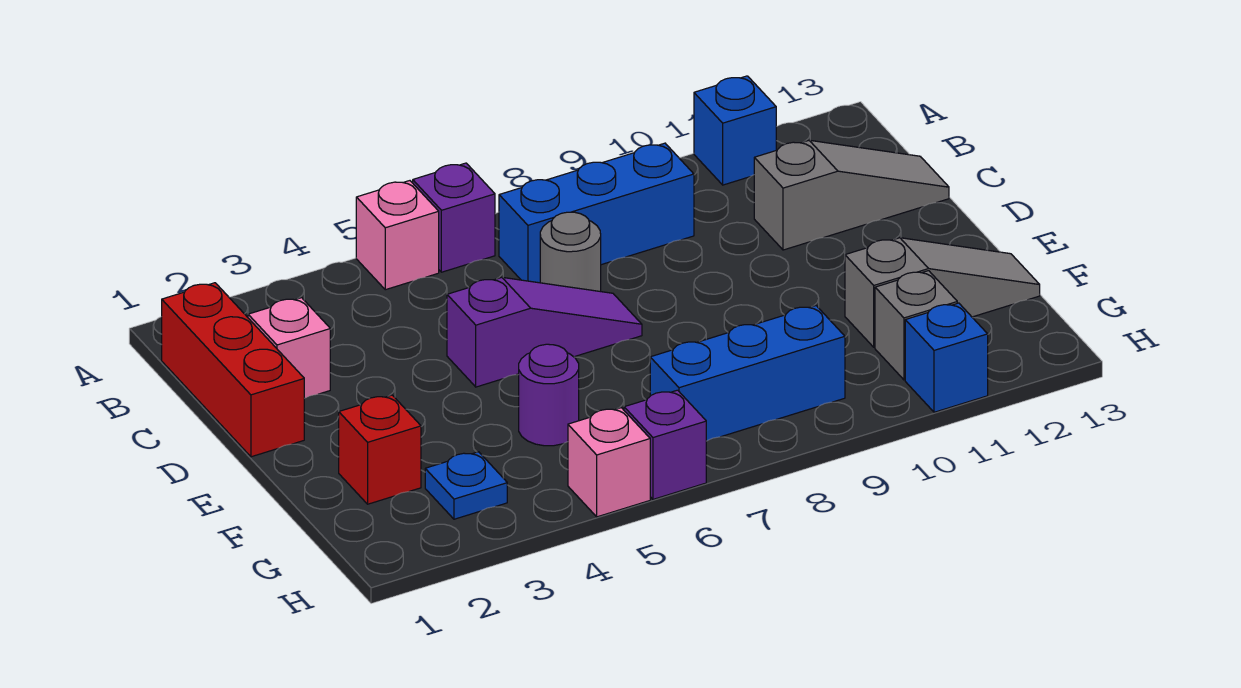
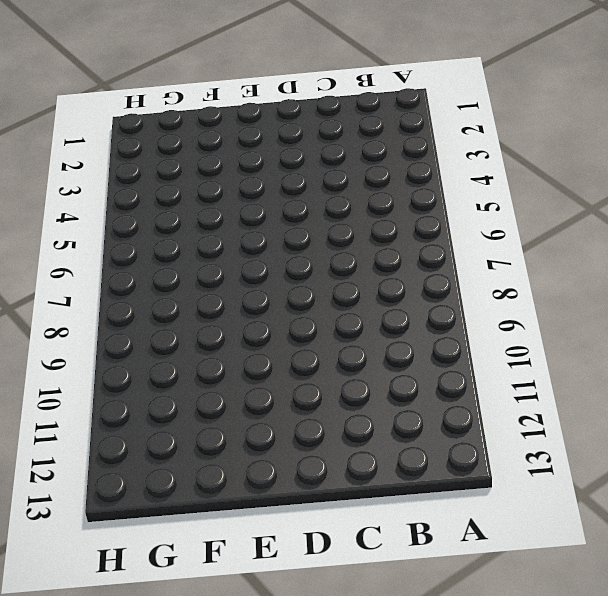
none -> pink brick A5 level 1
none -> purple brick A6 level 1
none -> blue brick A11 level 1

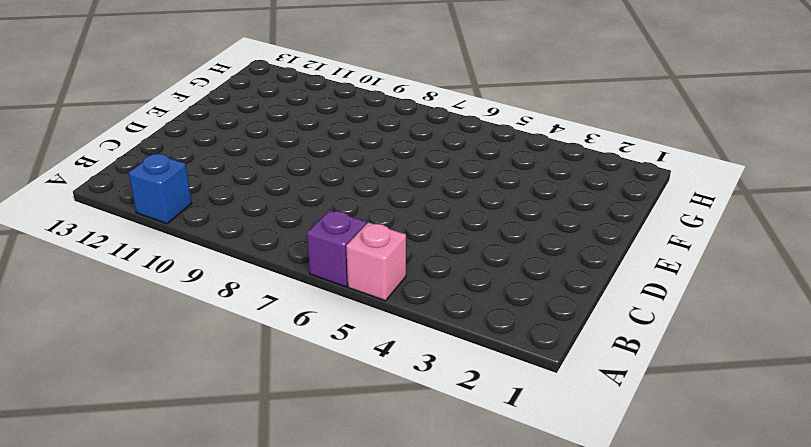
none -> red brick B1:D1 level 1
none -> blue brick B7:B9 level 1
none -> pink brick C2 level 1

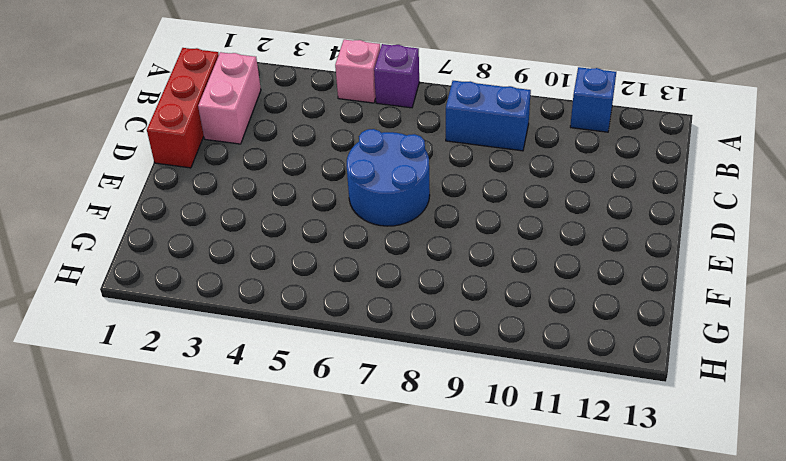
pink brick B2:C2 level 1 -> pink brick C2 level 1
blue brick B8:B9 level 1 -> blue brick B7:B9 level 1
blue round brick D6:E7 level 1 -> purple slope D5:D7 level 1 top 5
none -> grey round brick C7 level 1
none -> grey slope C11:C13 level 1 top 11
none -> red brick F2 level 1

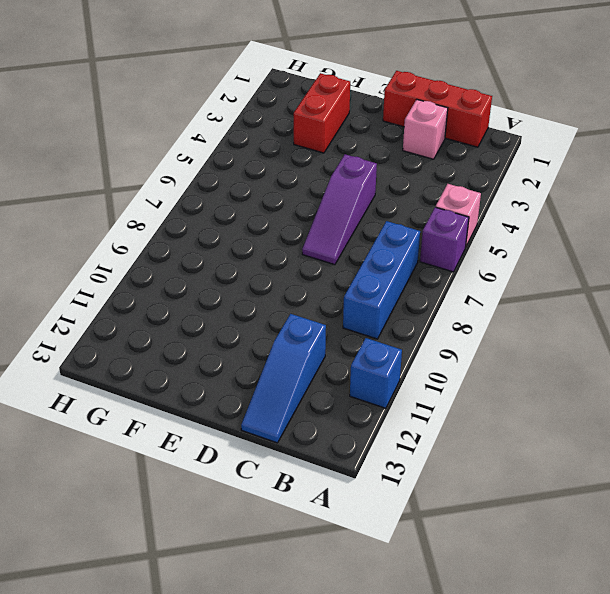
blue slope C11:C13 level 1 top 11 -> grey slope C11:C13 level 1 top 11
red brick F2:F3 level 1 -> red brick F2 level 1
none -> grey round brick C7 level 1
none -> purple round brick F5 level 1
none -> grey slope F11:F13 level 1 top 11

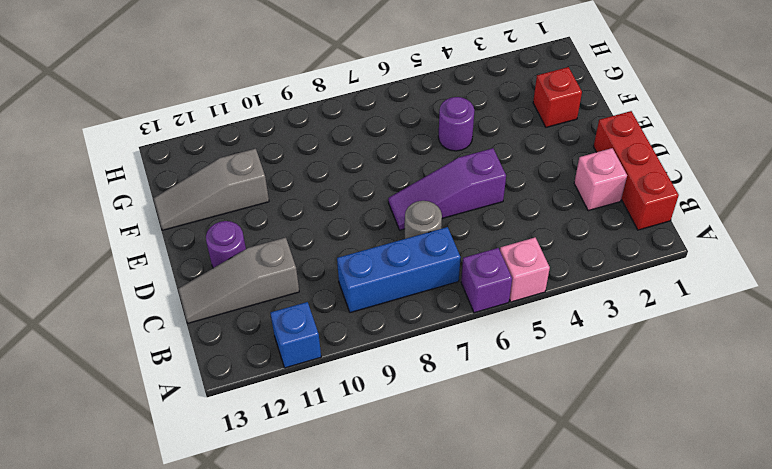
purple round brick D12 level 1 -> none
none -> blue plate G3 level 1
none -> blue brick G7:G9 level 1
none -> grey brick G11 level 1

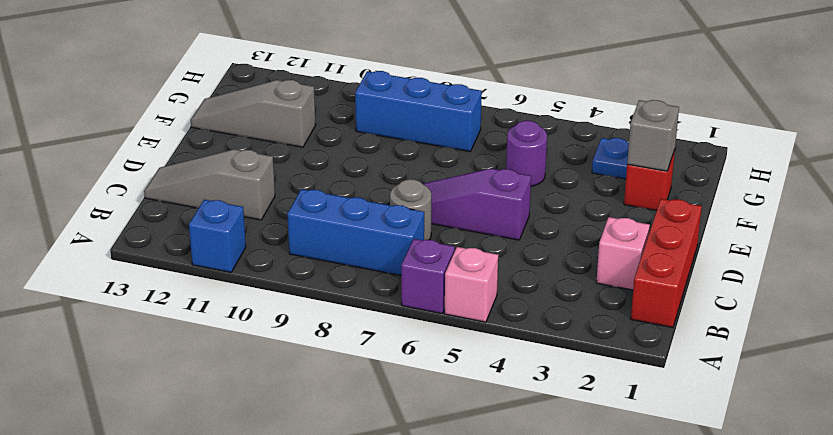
grey brick F2 level 2 -> grey brick G11 level 1
none -> pink brick H5 level 1
none -> purple brick H6 level 1
none -> blue brick H11 level 1

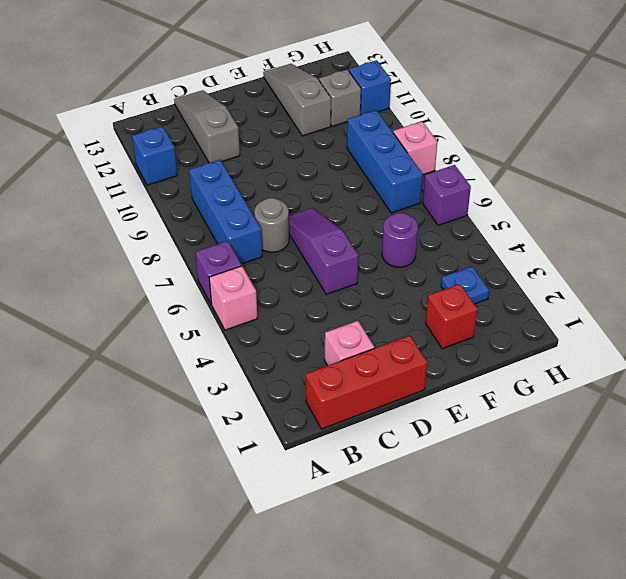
pink brick H8 level 1 -> pink brick H5 level 1

